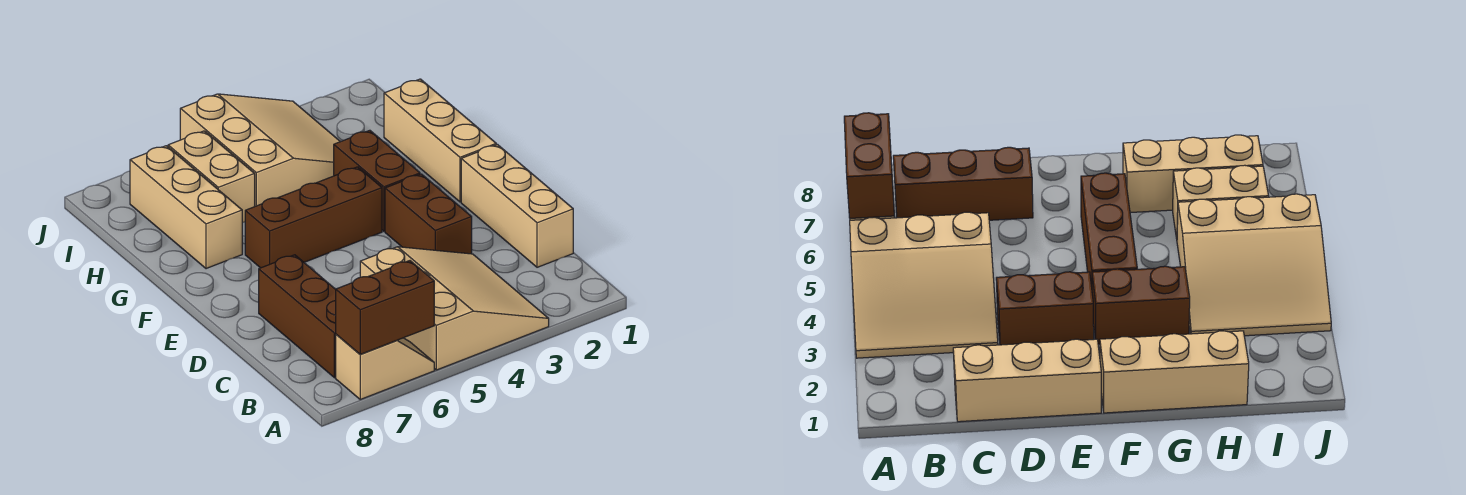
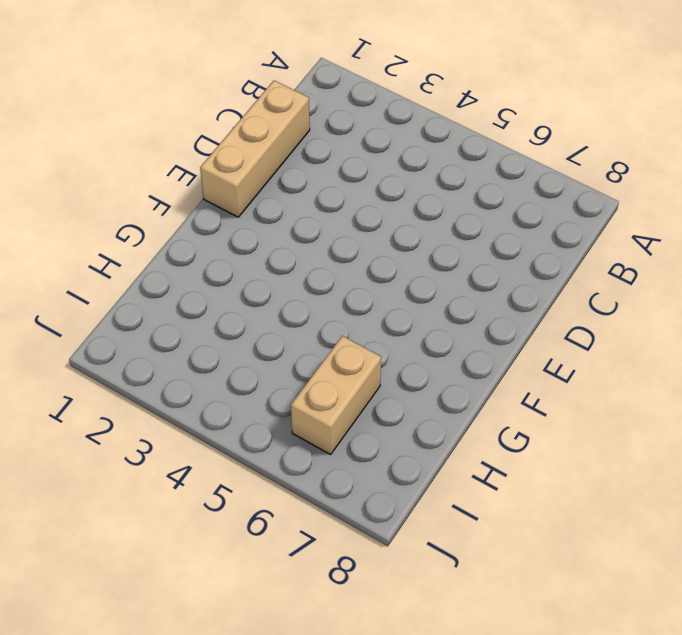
none -> tan slope A3:C5 level 1 top 5
none -> tan slope A6:A7 level 1 top 7
none -> brown brick B7:D7 level 1

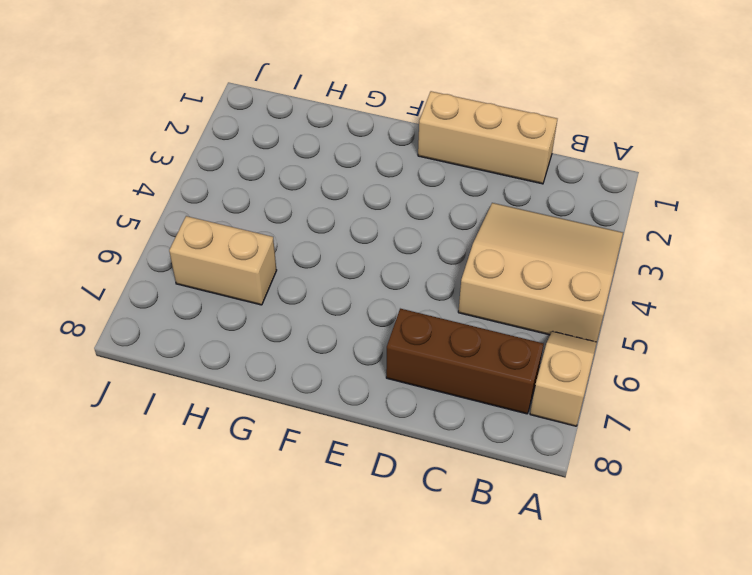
none -> brown brick D3:E3 level 1
none -> tan brick F1:H1 level 1
none -> brown brick F3:G3 level 1

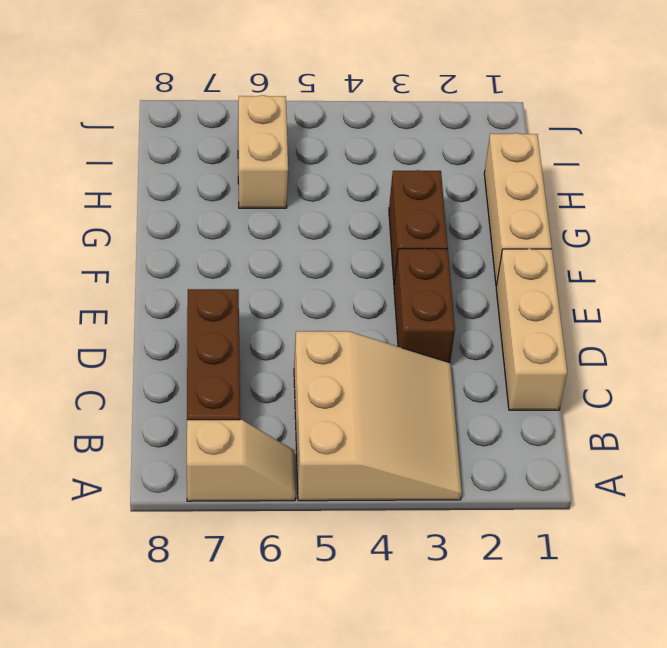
none -> brown brick F4:F6 level 1
none -> tan brick G7:I7 level 1
none -> tan slope H3:J5 level 1 top 5

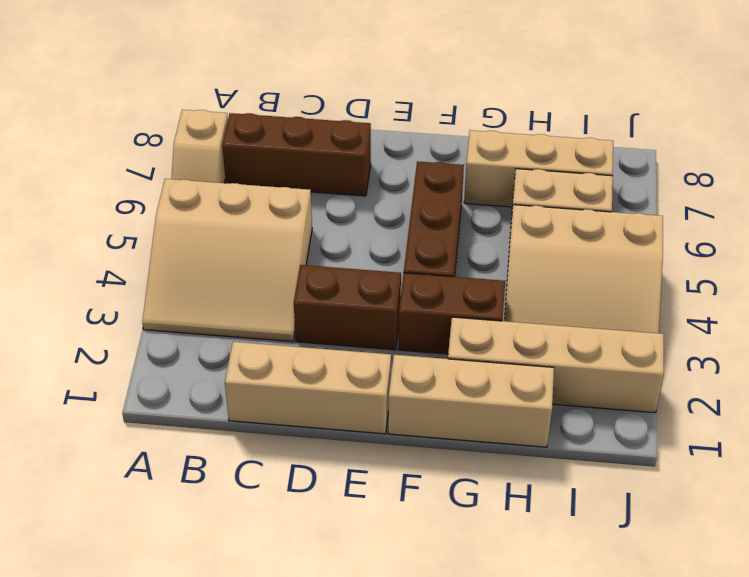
tan brick G2:J2 level 1 -> none
none -> brown brick A6:A7 level 2

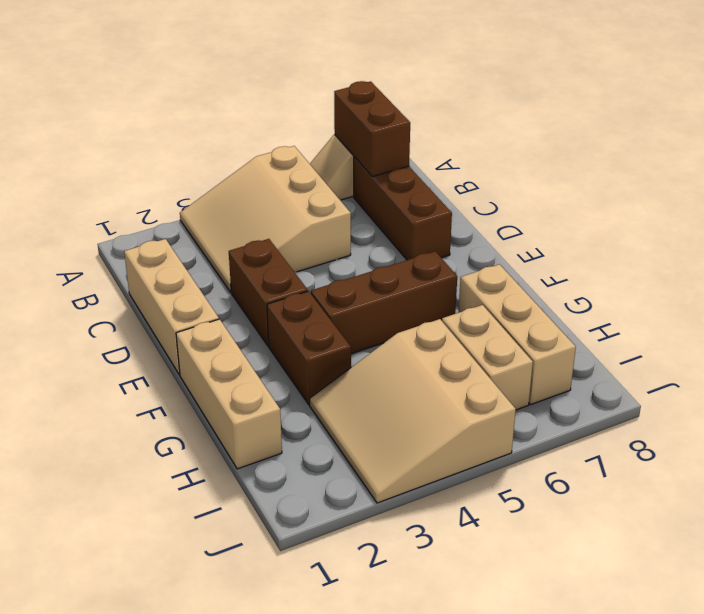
brown brick A7:B7 level 2 -> brown brick A6:A7 level 2

